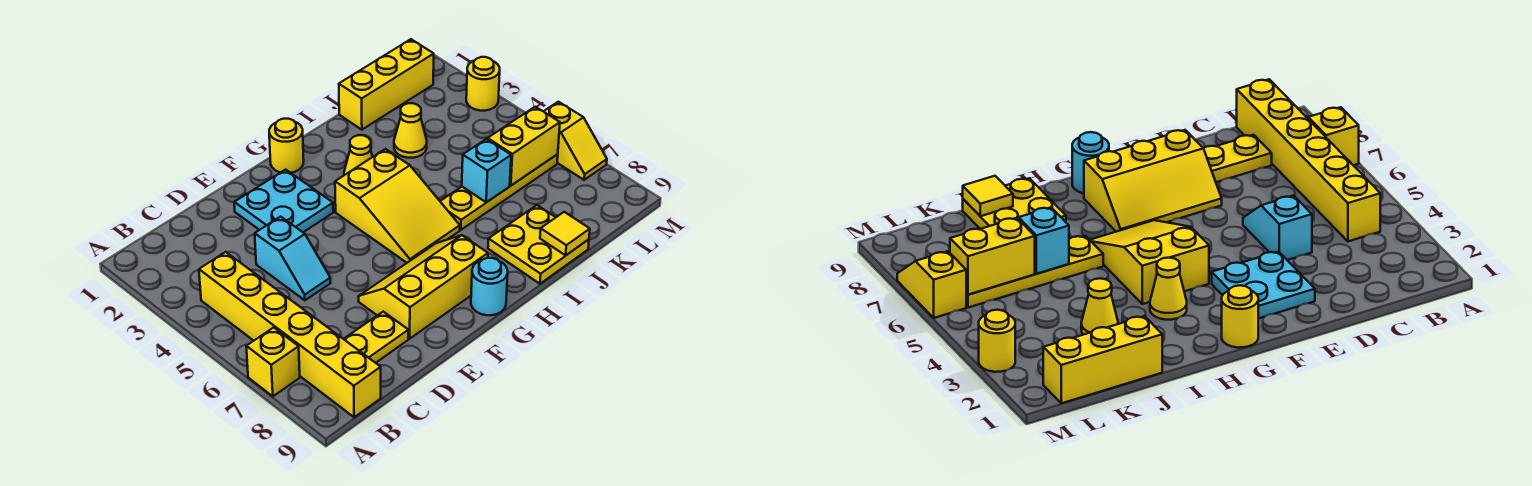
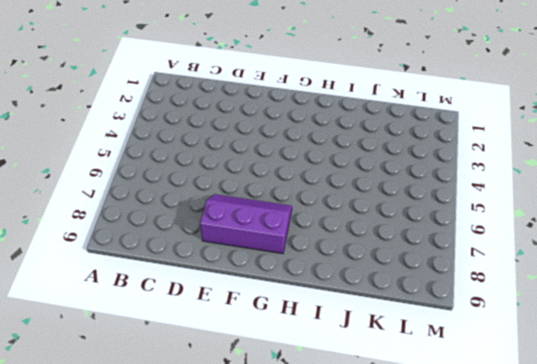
purple slope E7:G8 level 1 top 8 -> yellow slope E7:G8 level 1 top 8
none -> yellow brick A7 level 1
none -> yellow brick B4:B9 level 1
none -> yellow plate C8:D8 level 1

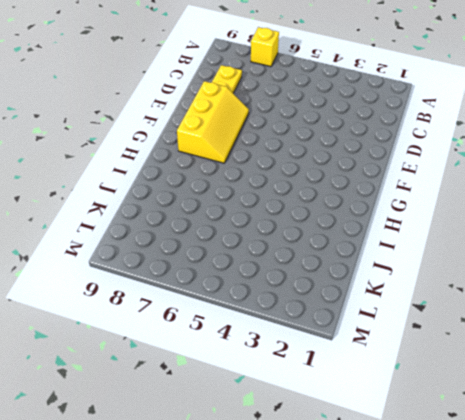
none -> yellow brick B4:B9 level 1
none -> cyan slope D4:D5 level 1 top 4
none -> cyan plate E2:F3 level 1

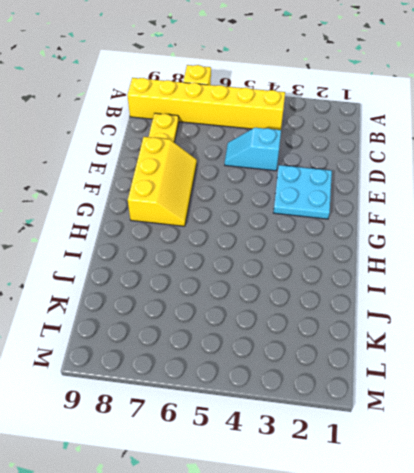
none -> yellow round brick G1 level 1
none -> yellow slope G4:H6 level 1 top 4
none -> cyan round brick G9 level 1

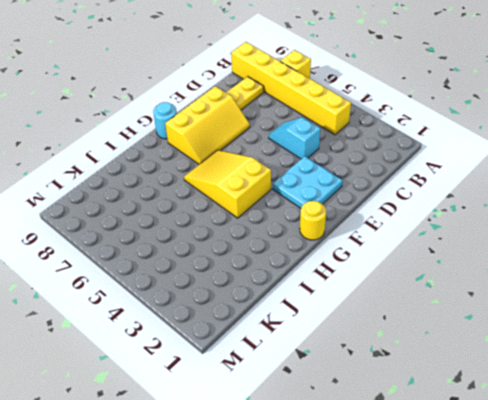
none -> yellow cone H3 level 1
none -> yellow plate I6:L6 level 1
none -> yellow plate I8:J9 level 1

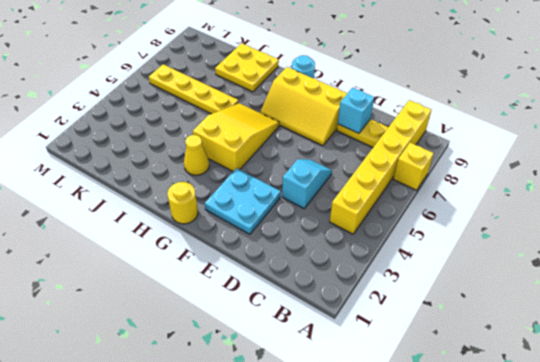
cyan brick D8 level 2 -> cyan brick J6 level 2
none -> yellow brick J1:L1 level 1
none -> yellow cone J3 level 1
none -> yellow round brick M3 level 1

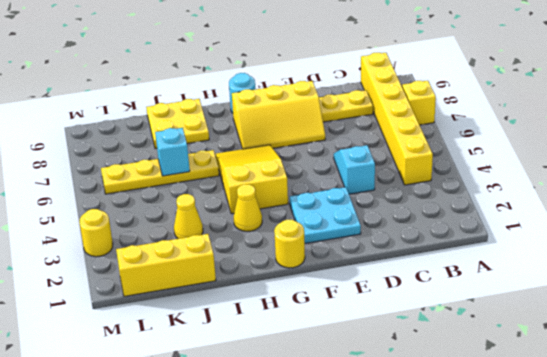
none -> yellow slope M6:M7 level 1 top 6
none -> yellow tile J9 level 2
none -> yellow brick K6:L6 level 2

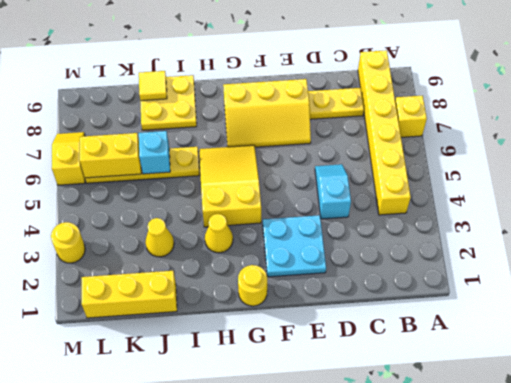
none -> cyan round brick G9 level 1

